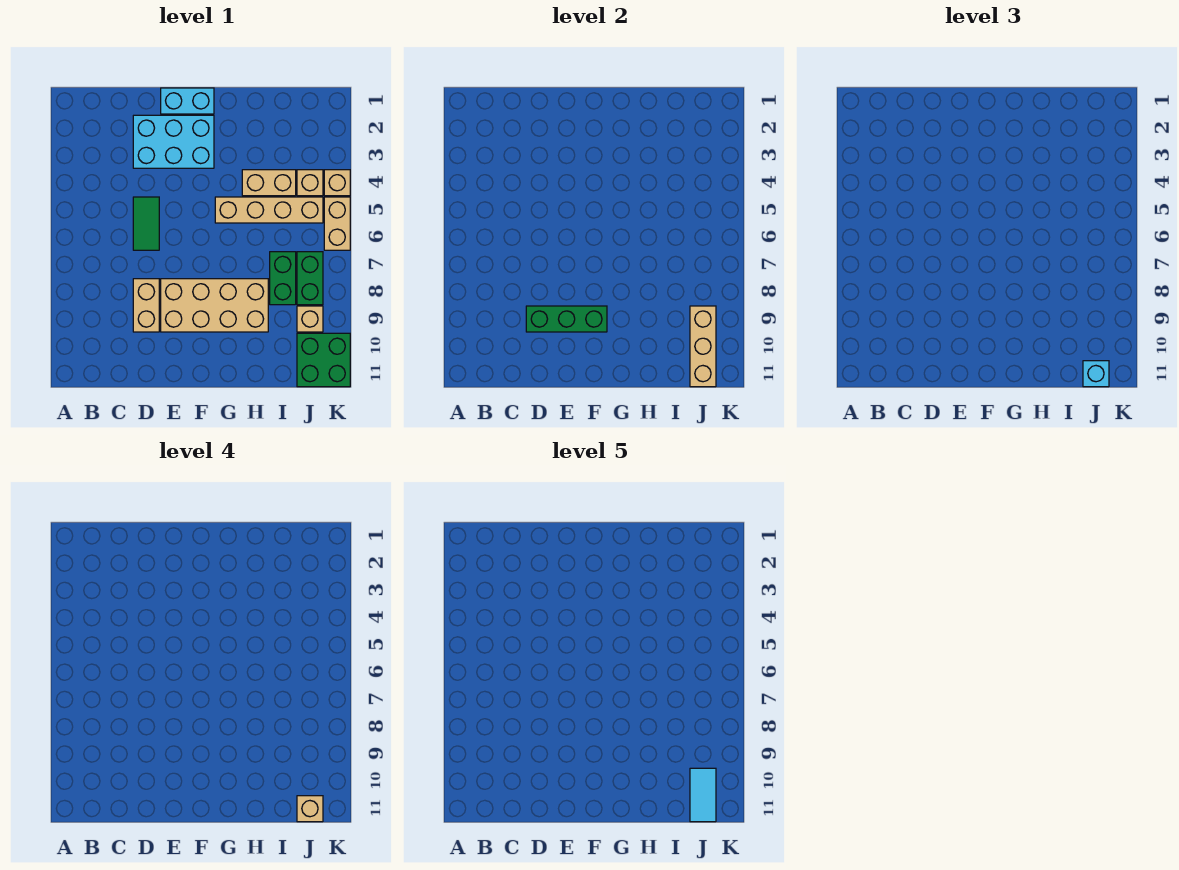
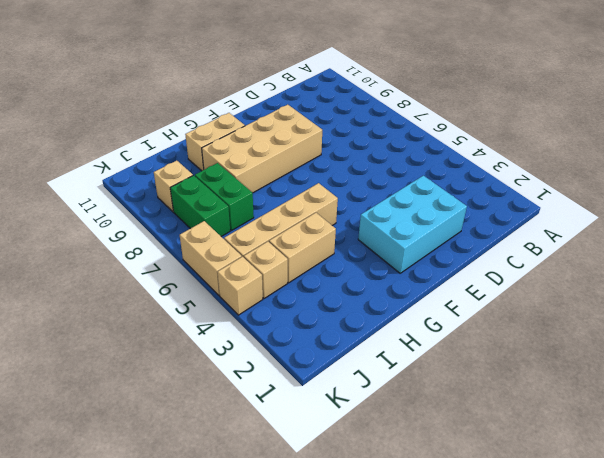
tan brick G10:H10 level 1 -> tan brick D8:D9 level 1
none -> green tile D5:D6 level 1
none -> cyan brick E1:F1 level 1
none -> green brick J10:K11 level 1

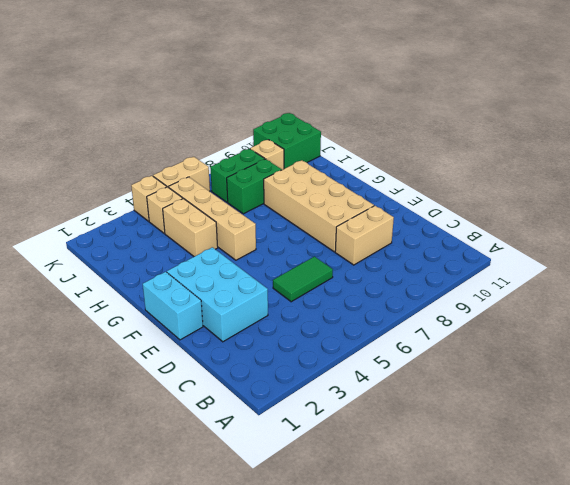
none -> green brick D9:F9 level 2
none -> tan brick J9:J11 level 2
none -> cyan brick J11 level 3

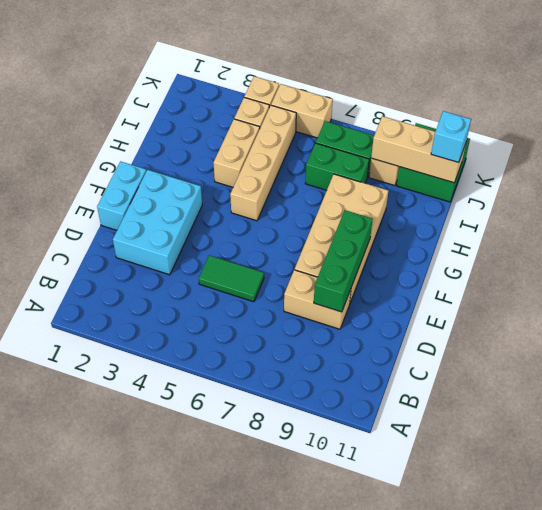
none -> tan brick J11 level 4
none -> cyan tile J10:J11 level 5

